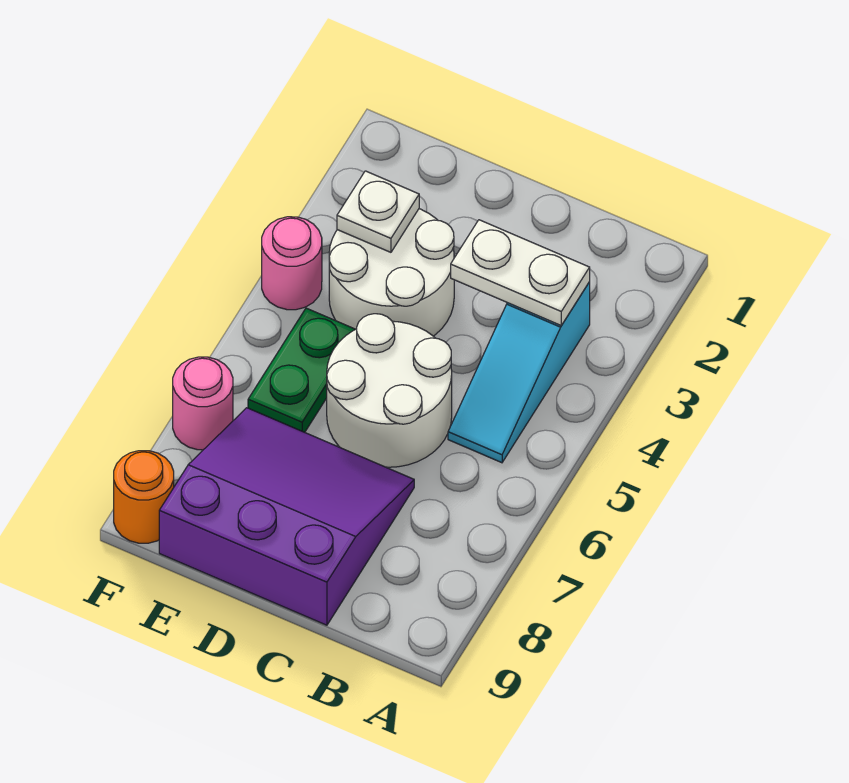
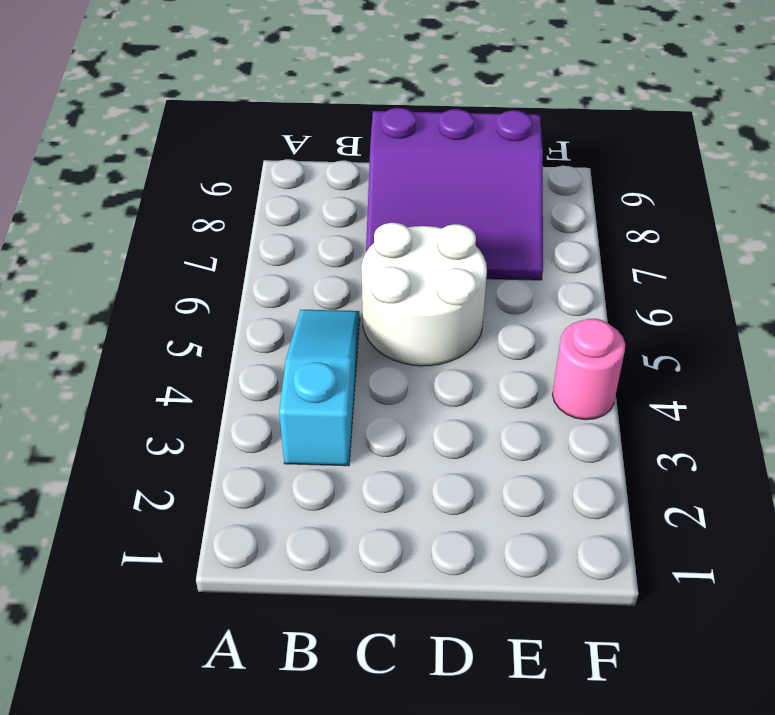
none -> white round brick D3:E4 level 1
none -> green plate E5:E6 level 1

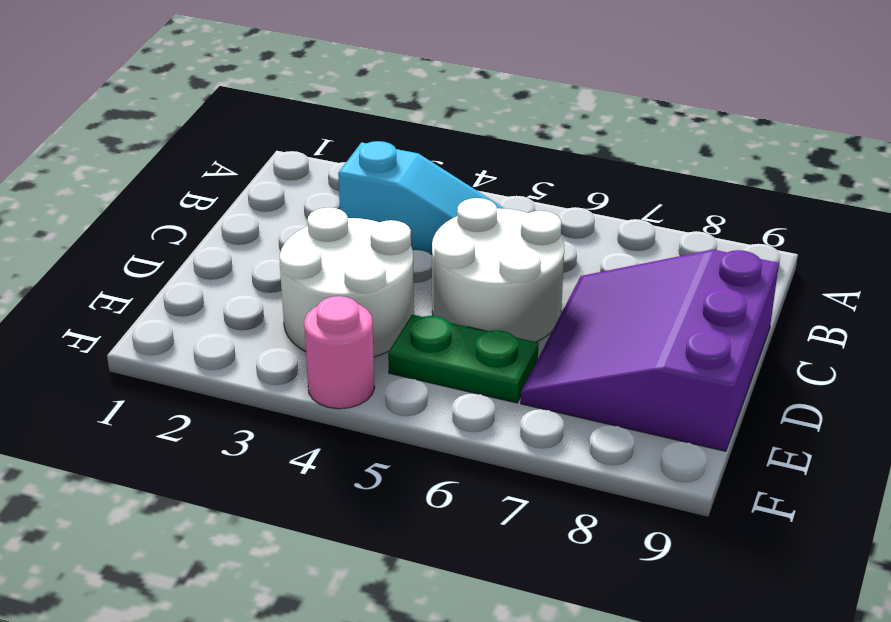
none -> pink round brick F7 level 1
none -> orange round brick F9 level 1

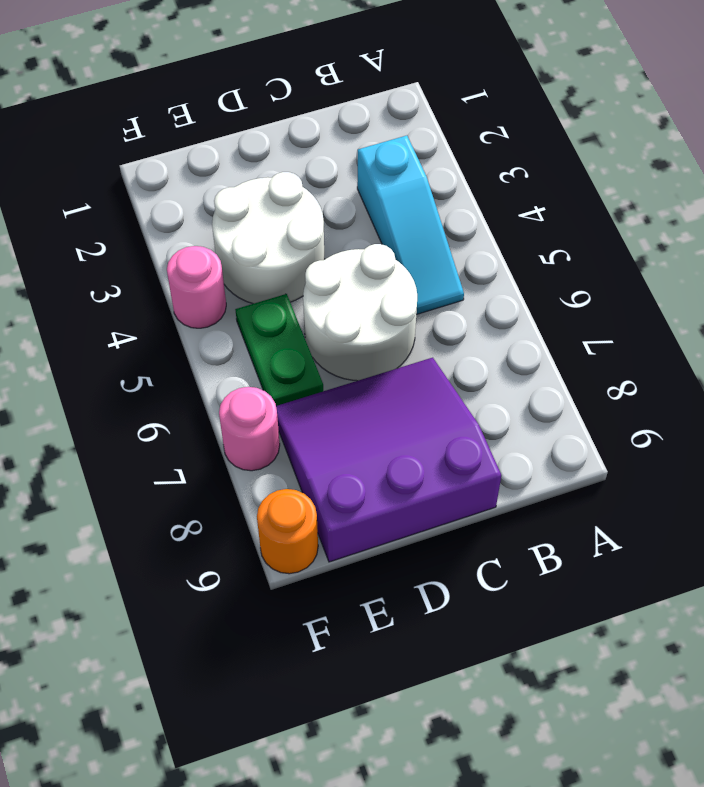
none -> white plate B3:C3 level 2
none -> white plate E3 level 2

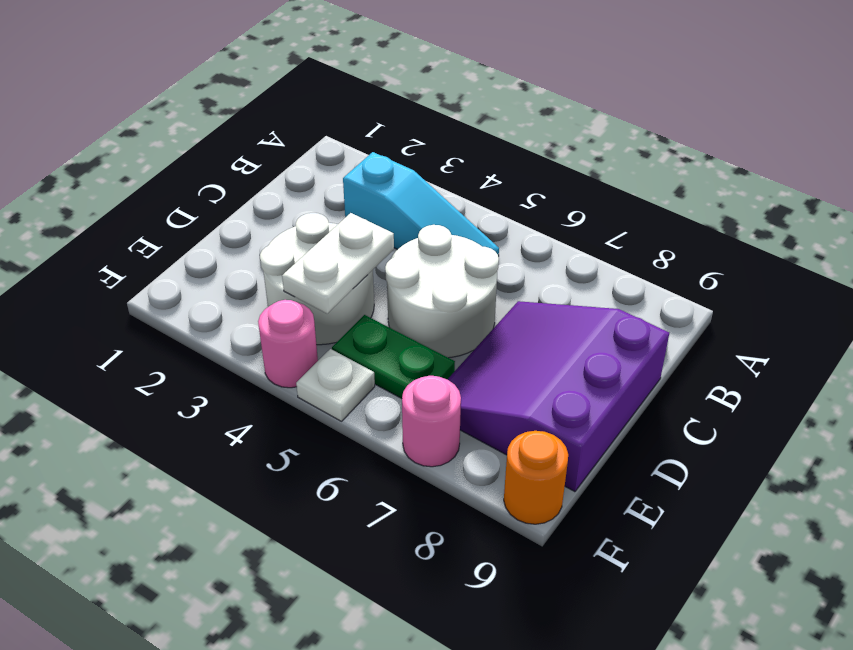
white plate D4:E4 level 2 -> white plate B3:C3 level 2
white plate F5 level 1 -> white plate E3 level 2

